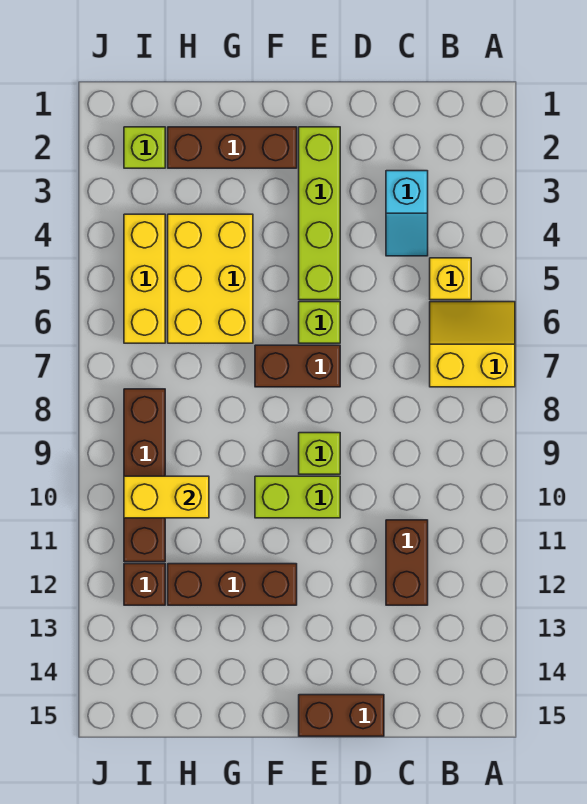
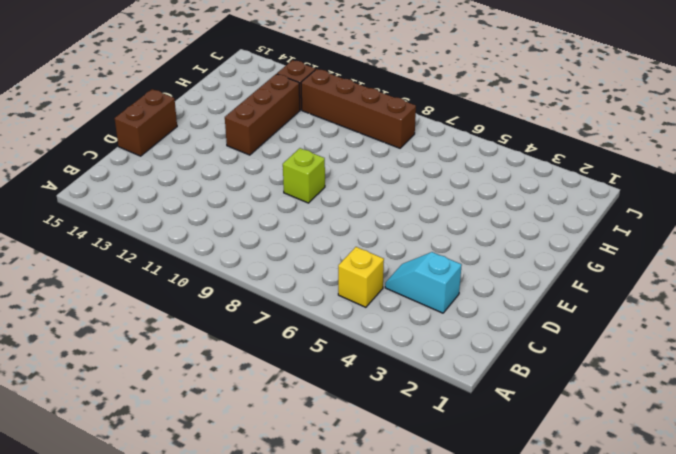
none -> yellow slope A6:B7 level 1 top 7
none -> brown brick C11:C12 level 1
none -> lime brick E2:E5 level 1

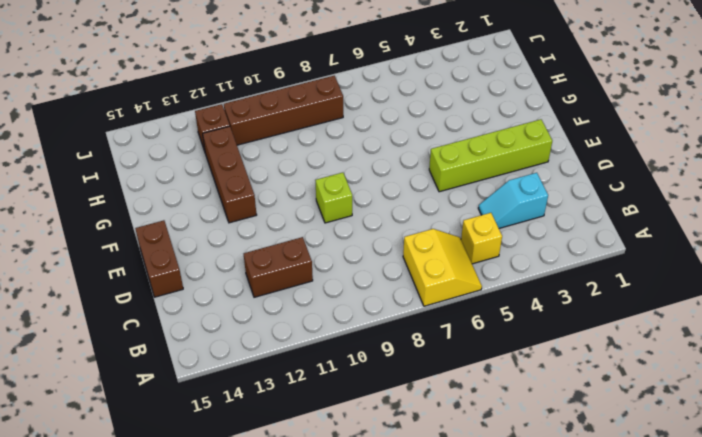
none -> lime brick E6 level 1
none -> brown brick E7:F7 level 1
none -> lime brick E10:F10 level 1

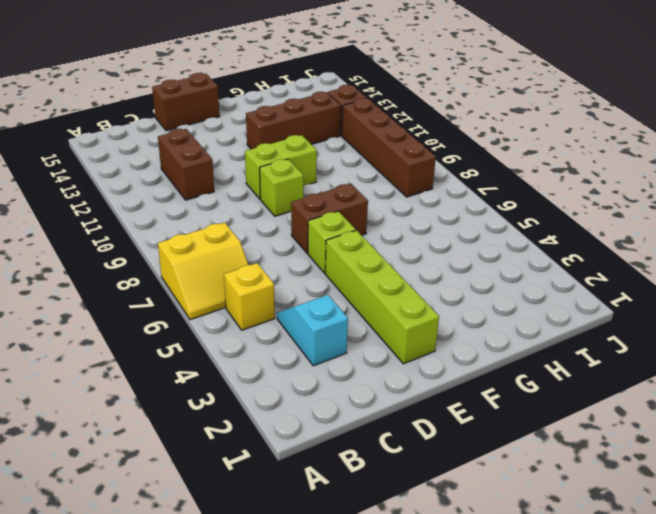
none -> brown brick F2:H2 level 1
none -> yellow brick G4:H6 level 1
none -> lime brick I2 level 1

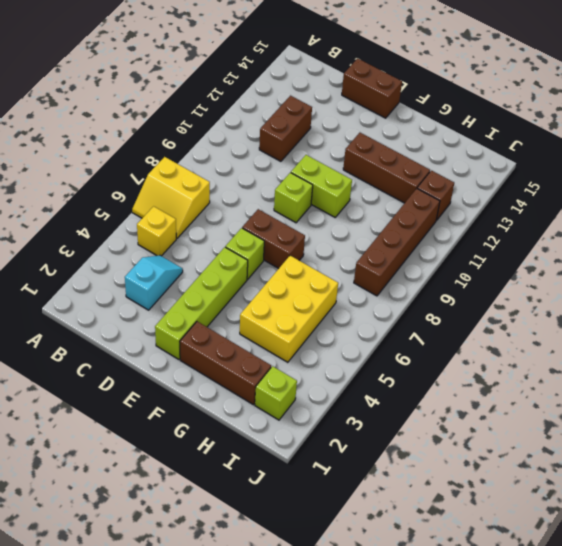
none -> yellow brick I4:I6 level 1
none -> yellow brick H10:I10 level 2

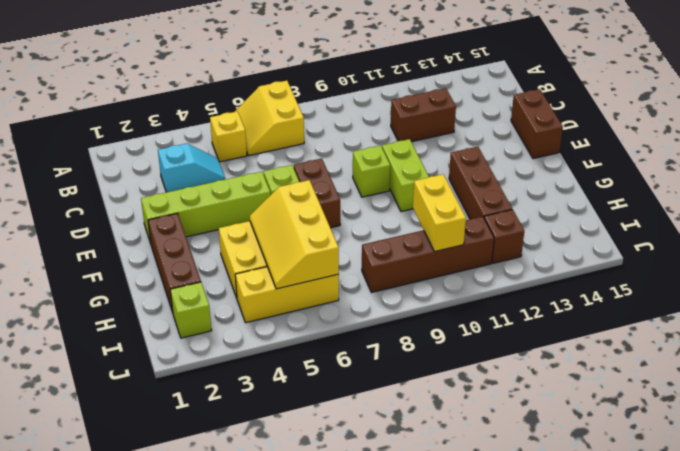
yellow slope G5:I6 level 2 top 6 -> none

